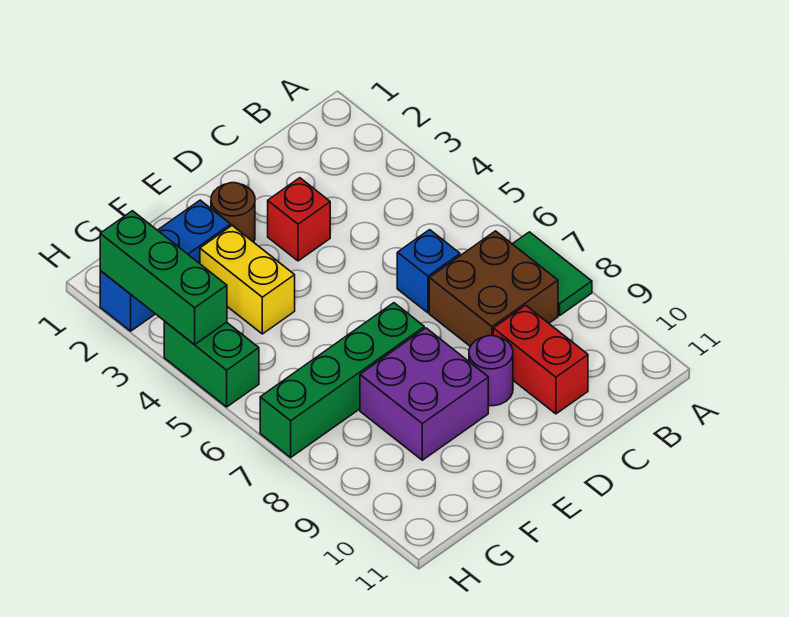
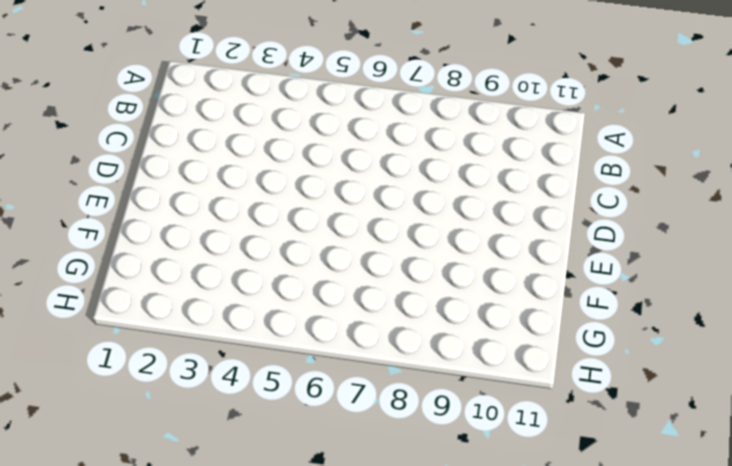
none -> green tile A7:A8 level 1
none -> brown brick B7:C8 level 1
none -> blue brick C6 level 1

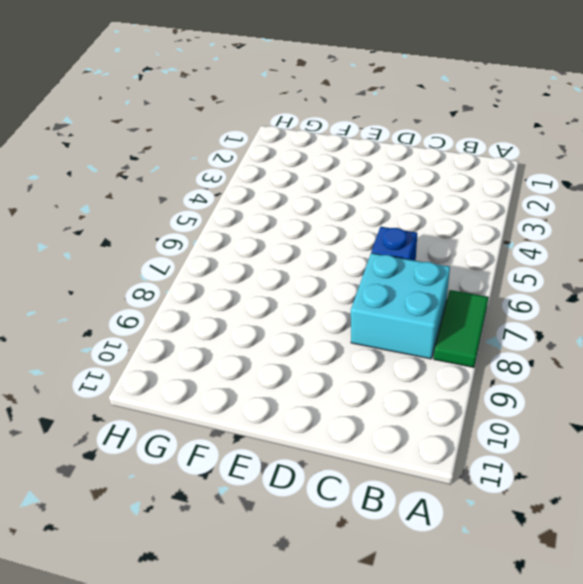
cyan brick B7:C8 level 1 -> brown brick B7:C8 level 1
none -> red brick C9:C10 level 1
none -> red brick D3 level 1
none -> purple round brick D9 level 1

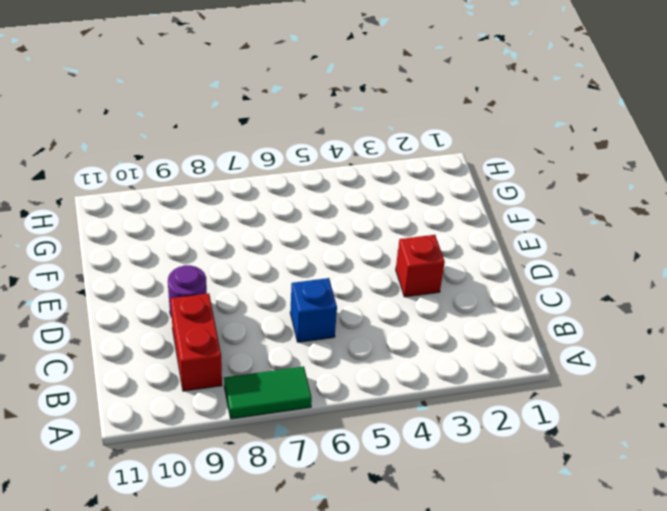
red brick B9:C9 level 1 -> red brick C9:C10 level 1
none -> brown brick B7:C8 level 1
none -> brown round brick E2 level 1
none -> green brick E7:H7 level 1

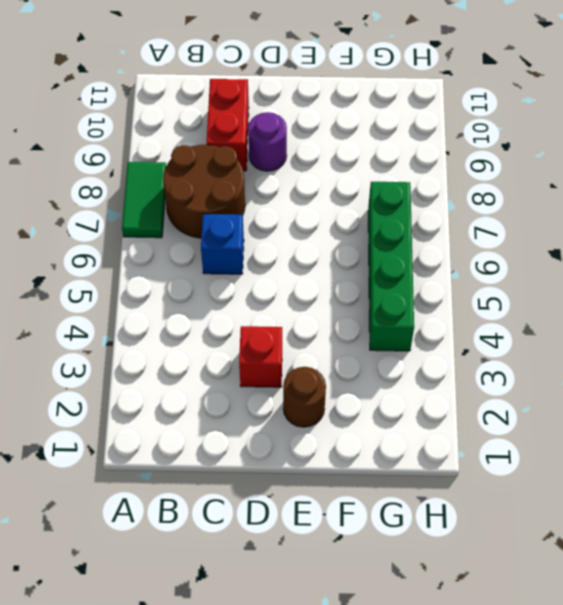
brown round brick B7:C8 level 1 -> brown brick B7:C8 level 1
green brick G4:G7 level 1 -> green brick E7:H7 level 1
none -> purple brick E8:F9 level 1
none -> blue brick F2:H2 level 1
none -> yellow brick F3:F4 level 1

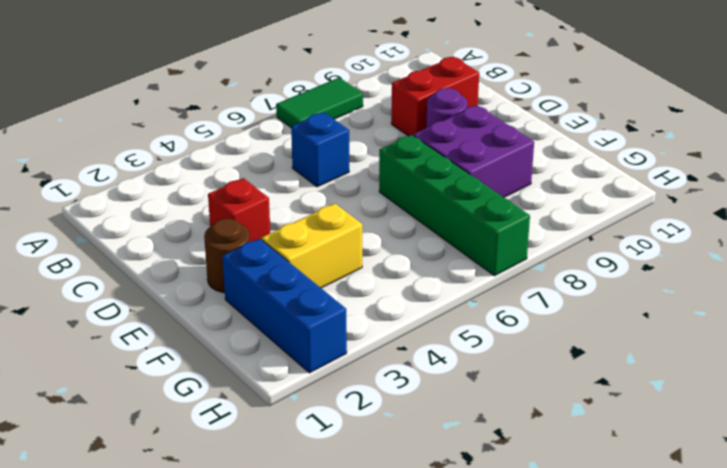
none -> brown brick B7:C8 level 1
none -> green brick H4:H5 level 1
none -> green brick H2:H4 level 2

